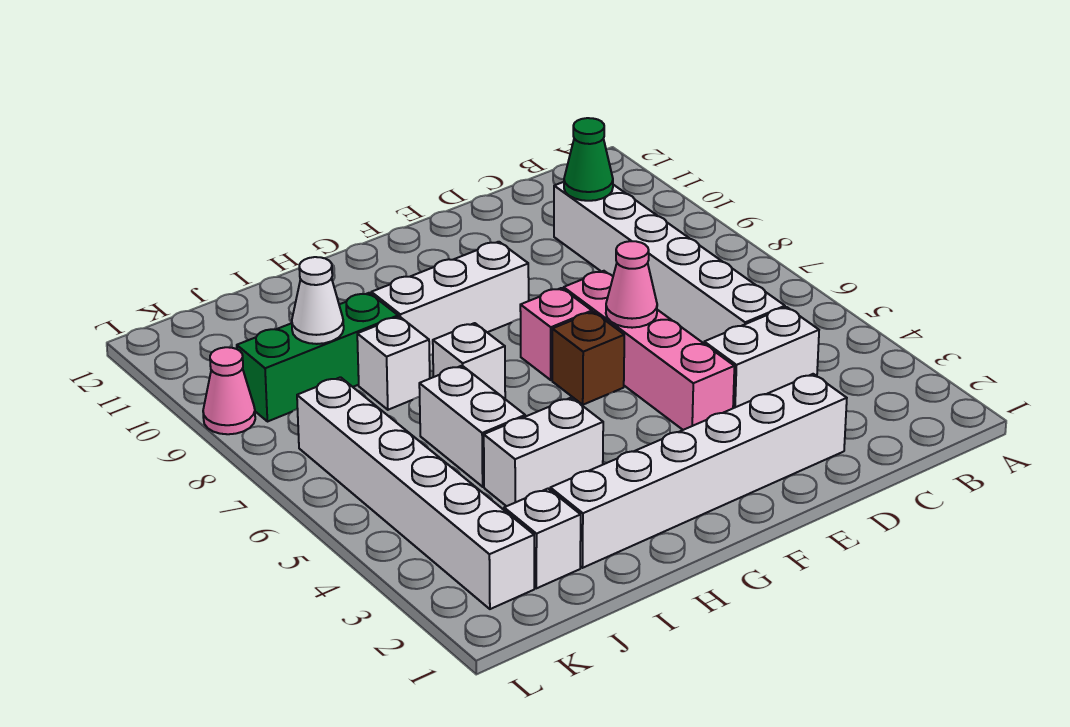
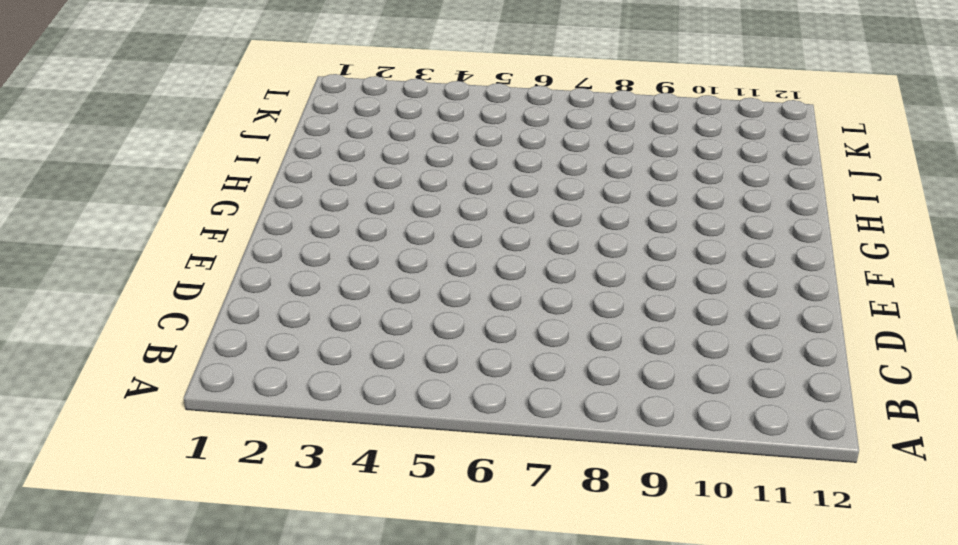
none -> white brick C4:D4 level 1
none -> white brick C5:C10 level 1
none -> white brick D2:I2 level 1

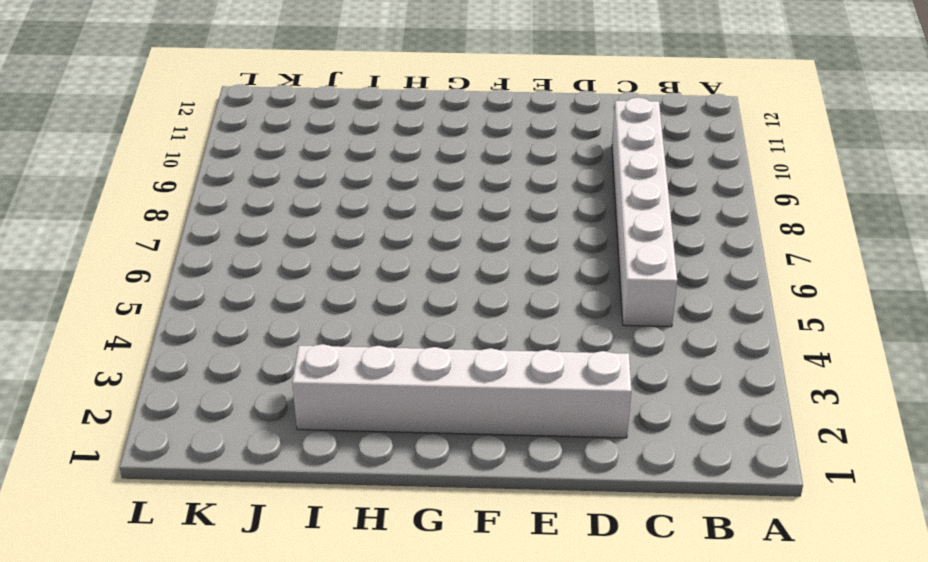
none -> white brick C4:D4 level 1
none -> pink brick E4:E7 level 1
none -> brown brick F6 level 1

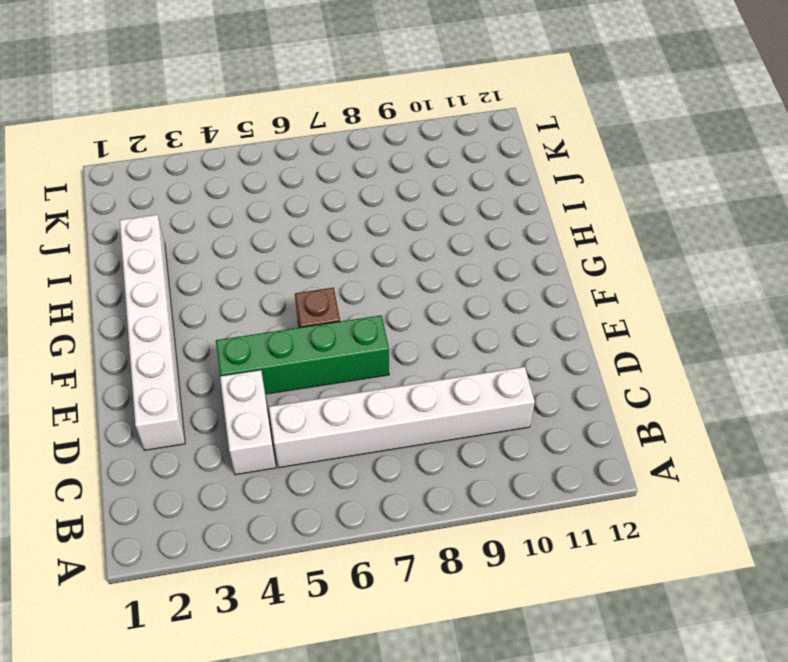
green brick E4:E7 level 1 -> pink brick E4:E7 level 1
none -> pink brick F7 level 1
none -> white brick F9:H9 level 1
none -> white brick H4:I4 level 1

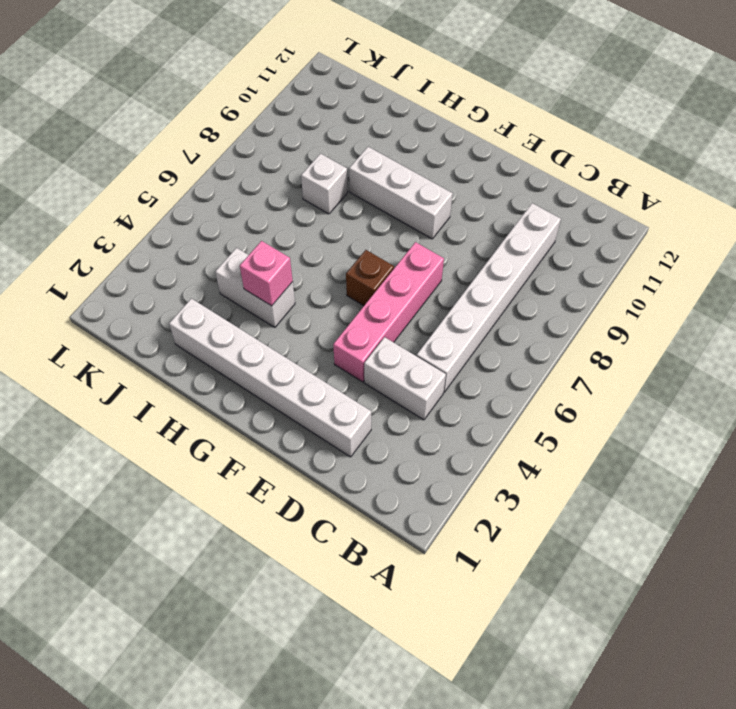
pink brick H4 level 2 -> pink brick F7 level 1
none -> white brick H7 level 1
none -> white brick I5:I6 level 1
none -> green brick I9:K9 level 1

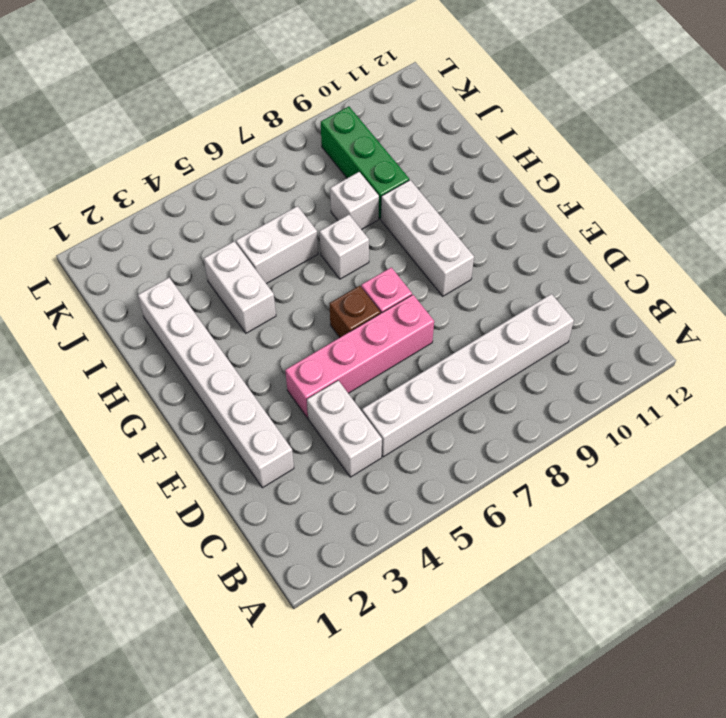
none -> white brick J2 level 1
none -> white brick K2:K7 level 1
none -> pink cone L9 level 1

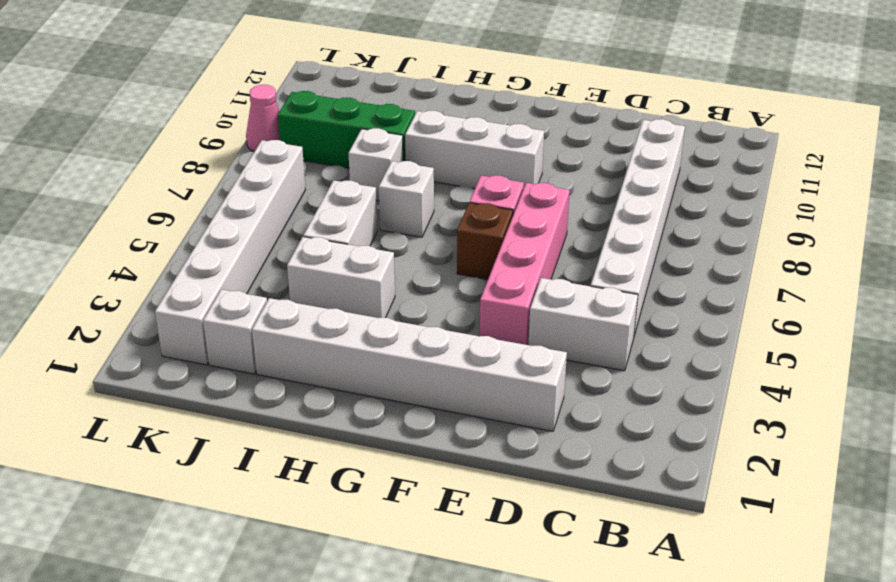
none -> green cone C10 level 2
none -> pink cone E6 level 2
none -> white cone J9 level 2

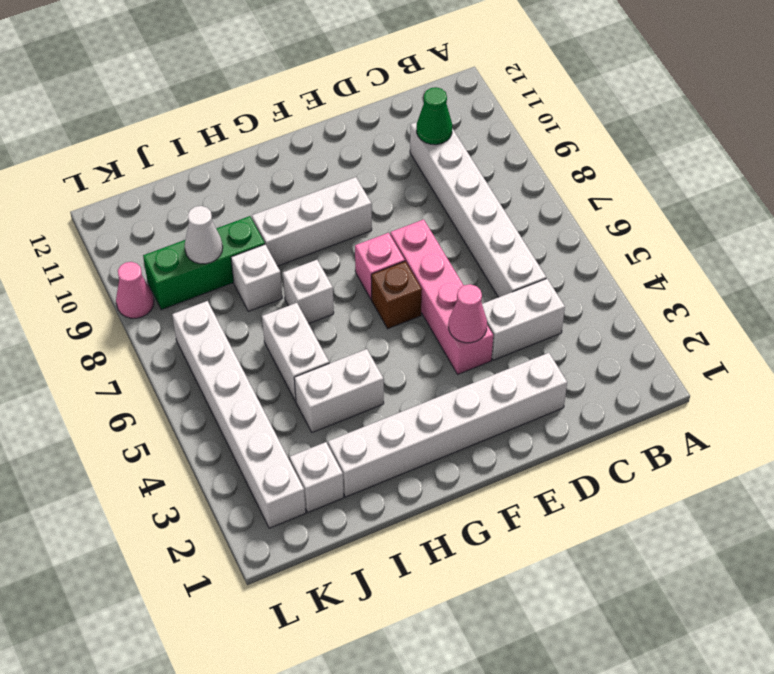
pink cone E4 level 2 -> pink cone E6 level 2

